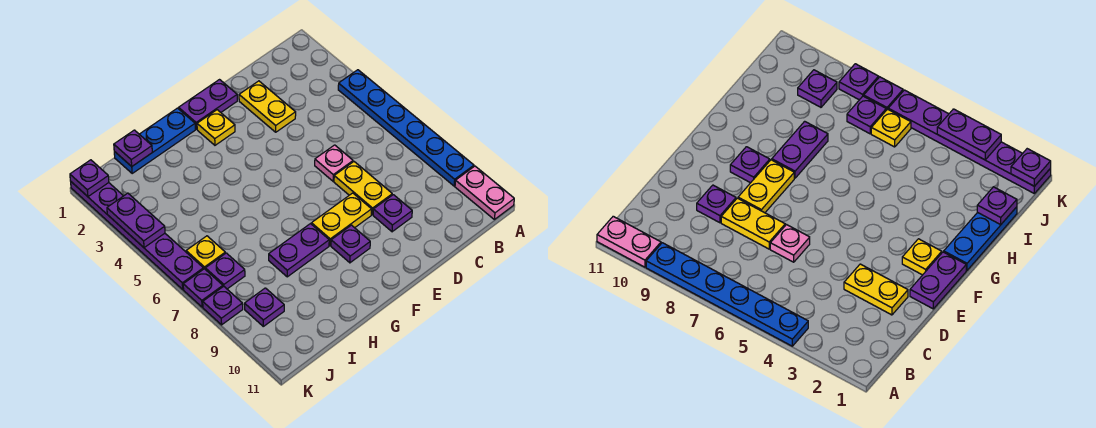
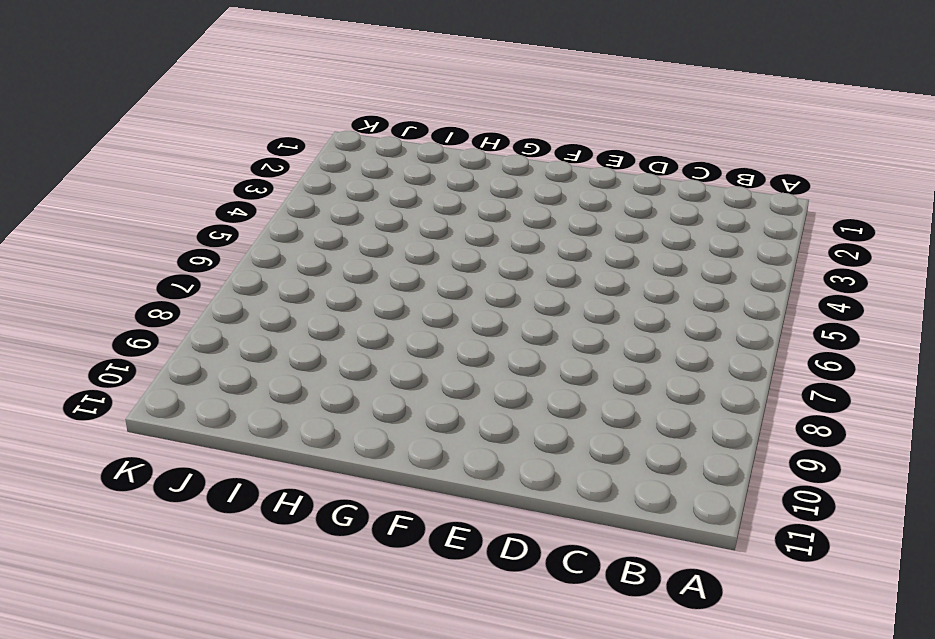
none -> blue plate A4:A9 level 1
none -> pink plate A10:A11 level 1
none -> yellow plate D2:D3 level 1

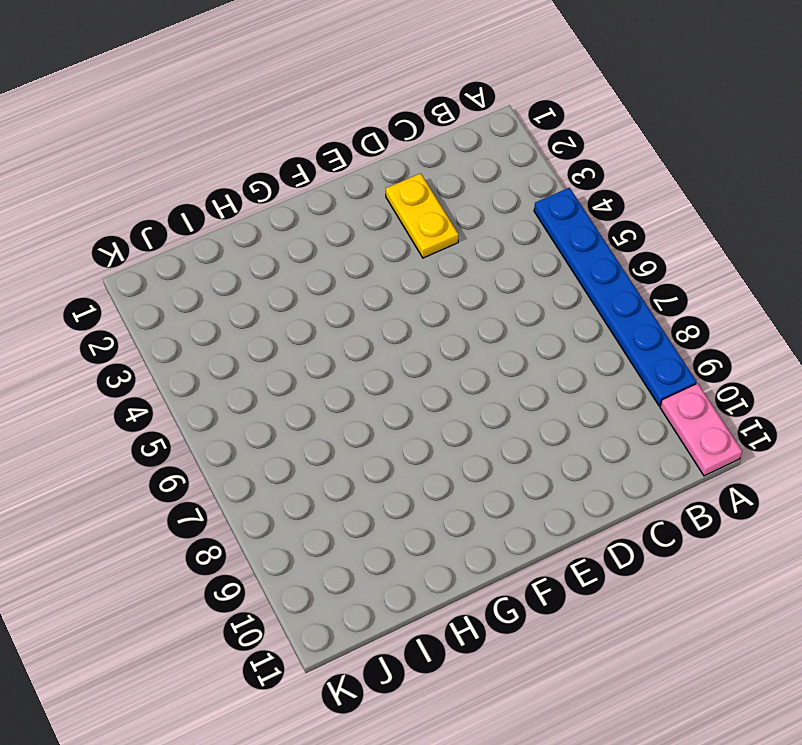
none -> pink plate D6 level 1
none -> yellow plate D7:D8 level 1
none -> purple plate D9 level 1

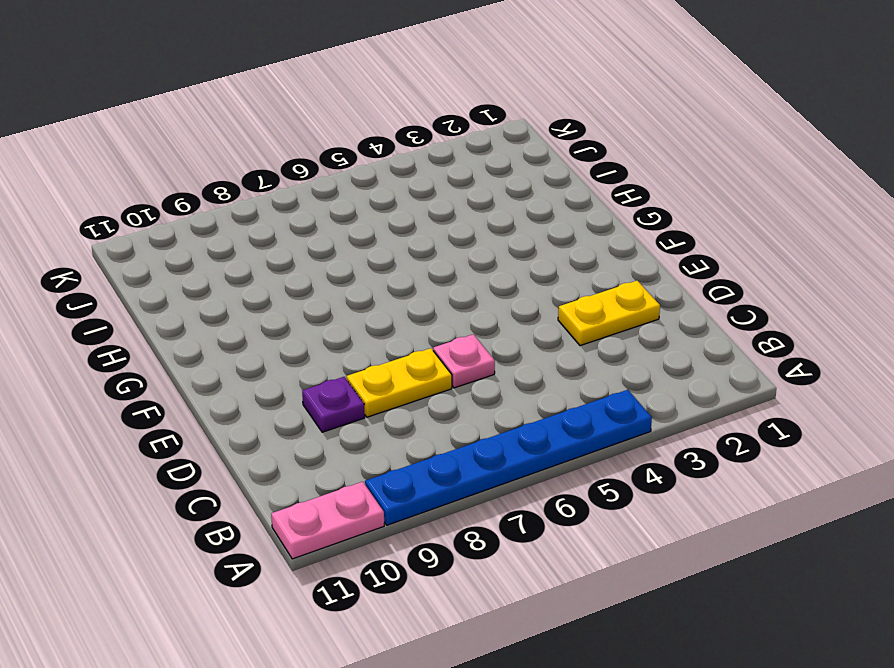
none -> purple plate E1:F1 level 1
none -> yellow plate E8:F8 level 1
none -> yellow plate F2 level 1

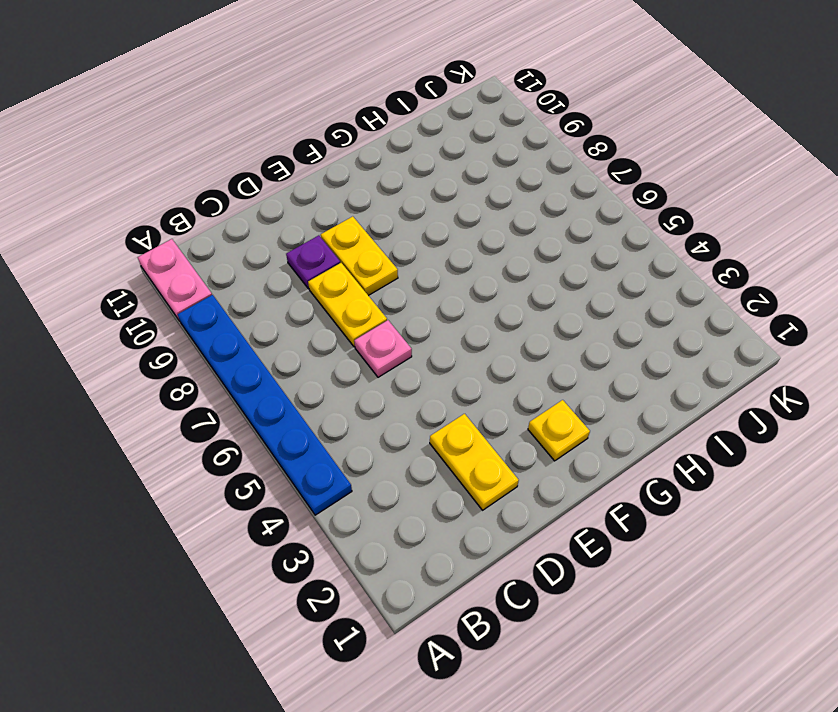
yellow plate E8:E9 level 1 -> yellow plate E8:F8 level 1
none -> purple plate E1:F1 level 1
none -> purple plate F9 level 1
none -> blue plate G1:I1 level 1

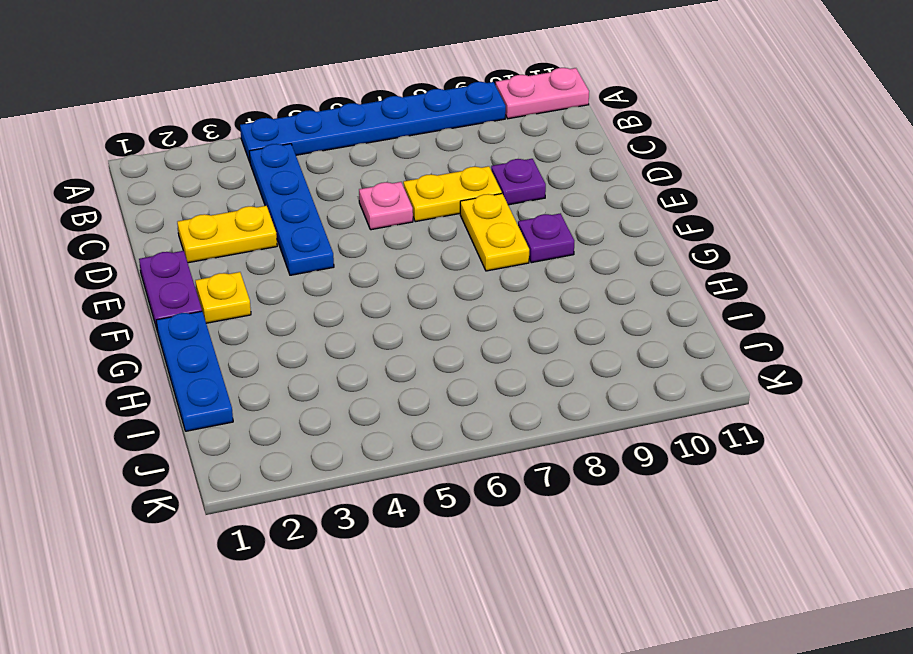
blue plate B4:E4 level 1 -> none
none -> purple plate G8:H8 level 1
none -> yellow plate J6 level 1
none -> purple plate J7 level 1

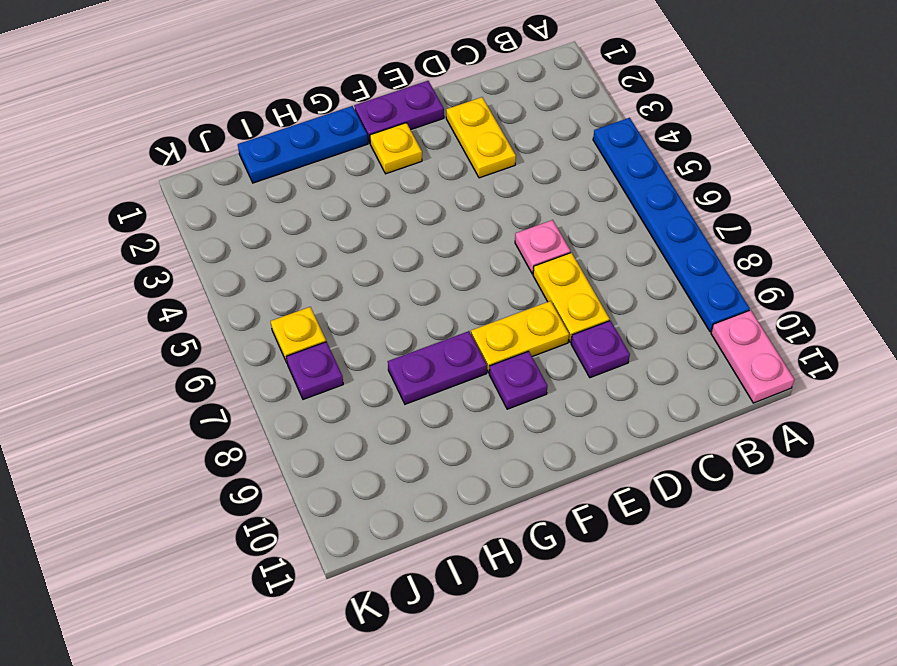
none -> purple plate J9 level 1
none -> purple plate K1:K6 level 1
none -> purple plate K7 level 1

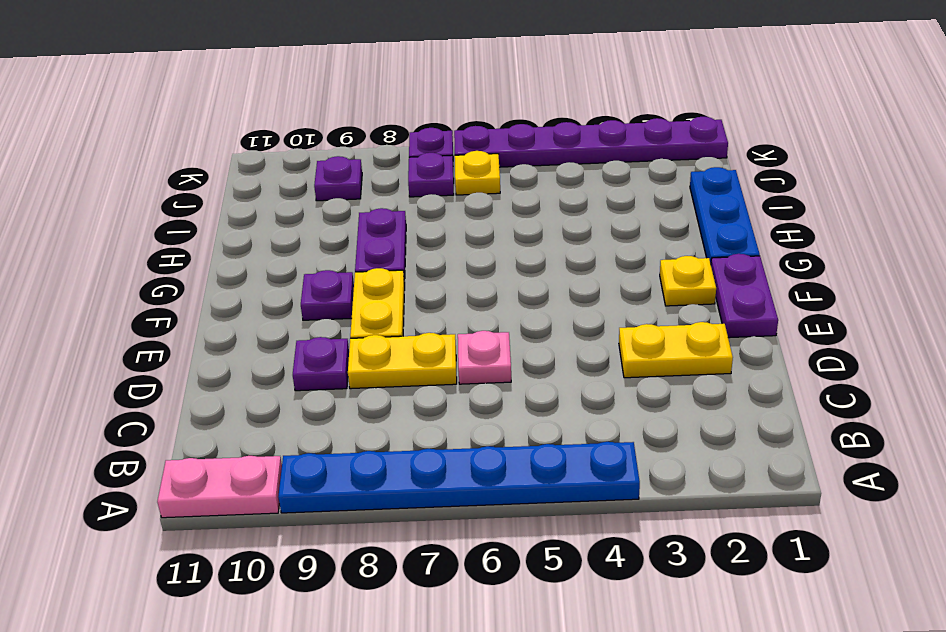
none -> purple plate K8 level 1
none -> purple plate I1 level 2
none -> purple plate K1 level 2

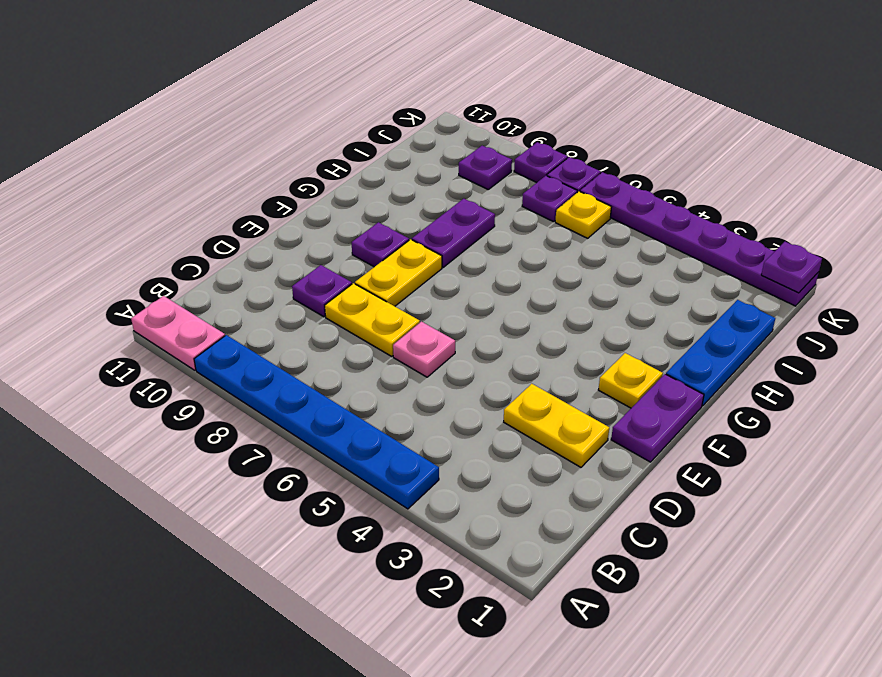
none -> purple plate I1 level 2
none -> purple plate K3:K4 level 2

